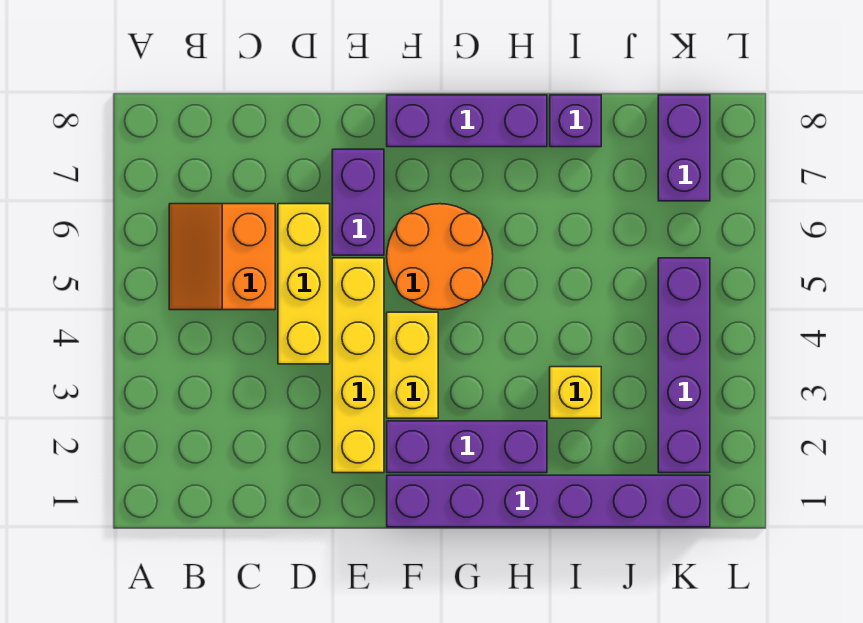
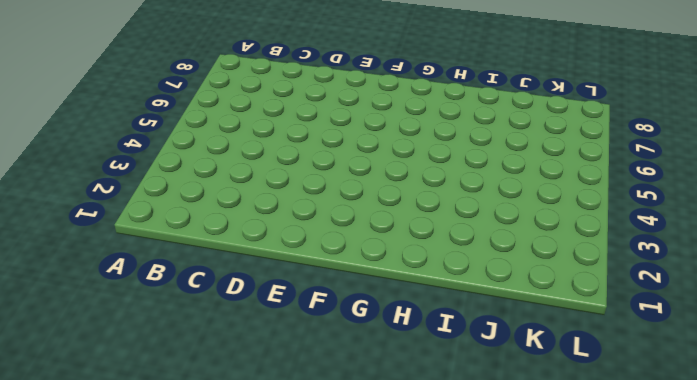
none -> orange slope B5:C6 level 1 top C
none -> yellow brick D4:D6 level 1
none -> yellow brick E2:E5 level 1

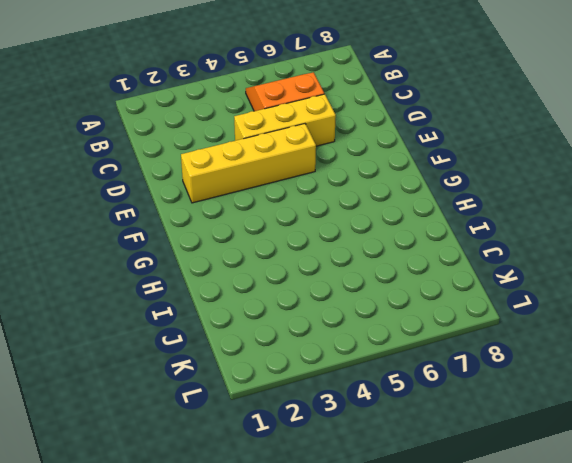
none -> purple brick E6:E7 level 1
none -> purple brick F1:K1 level 1
none -> purple brick F2:H2 level 1

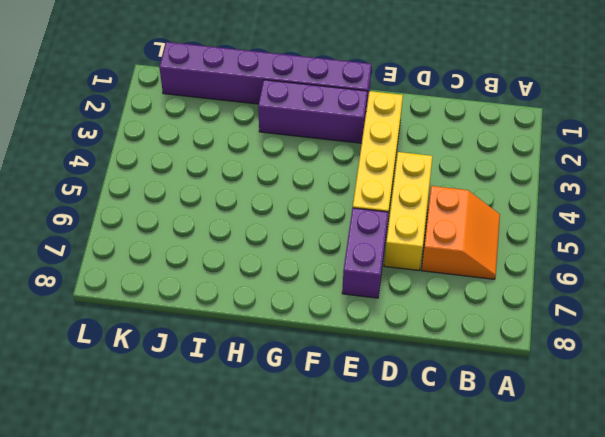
none -> yellow brick F3:F4 level 1
none -> orange round brick F5:G6 level 1
none -> purple brick F8:H8 level 1

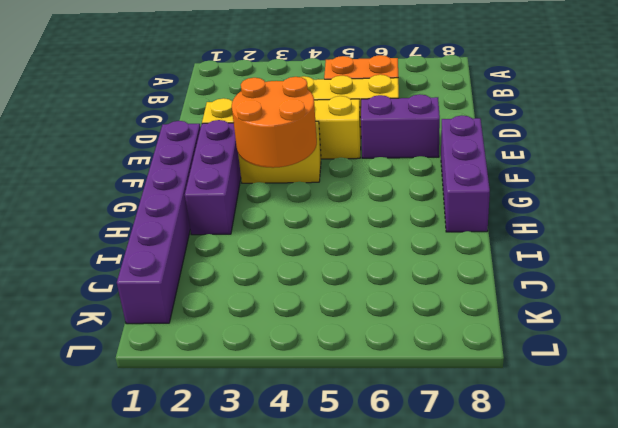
orange round brick F3:G4 level 2 -> orange round brick F5:G6 level 1
none -> yellow brick I3 level 1
none -> purple brick I8 level 1
none -> purple brick K2:K5 level 1

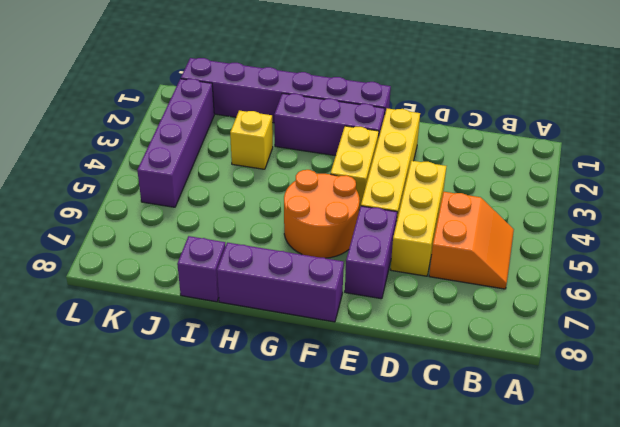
none -> purple brick K7:K8 level 1

